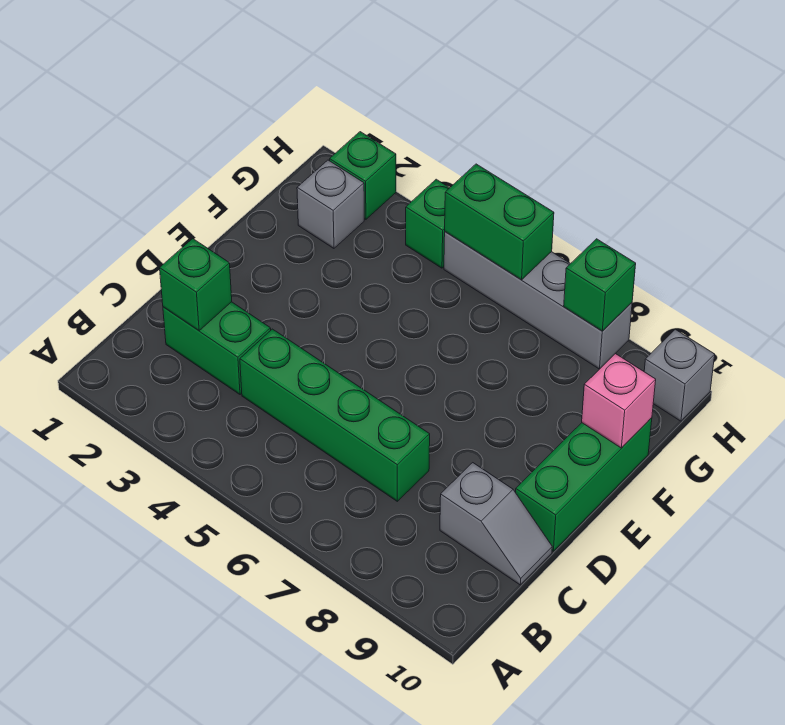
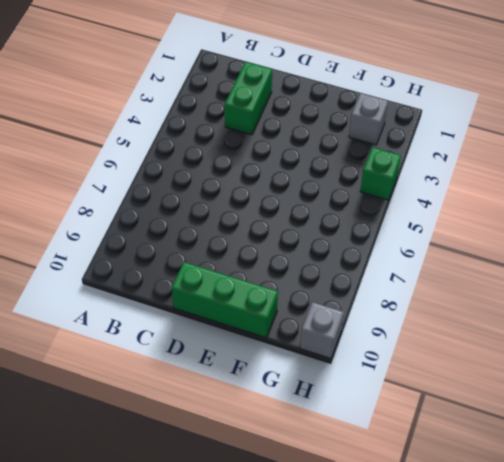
none -> green brick C4:C7 level 1
none -> grey slope C9:C10 level 1 top 9
none -> green brick H2 level 1

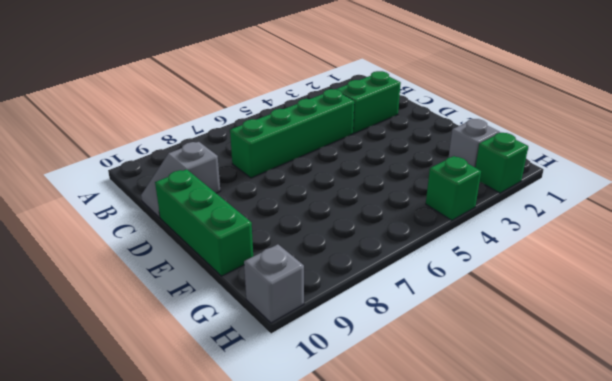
none -> grey brick H5:H8 level 1
none -> green brick C2 level 2
none -> pink brick F10 level 2

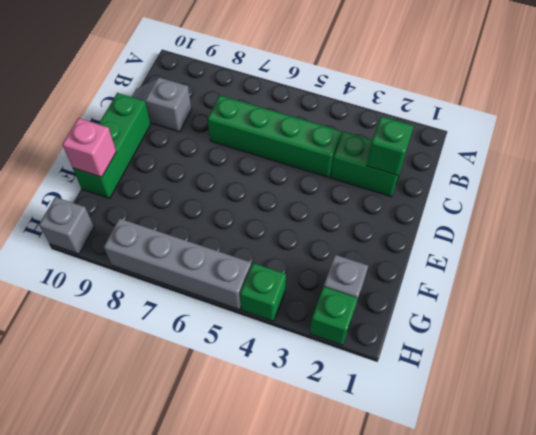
none -> green brick H5:H6 level 2
none -> green brick H8 level 2

